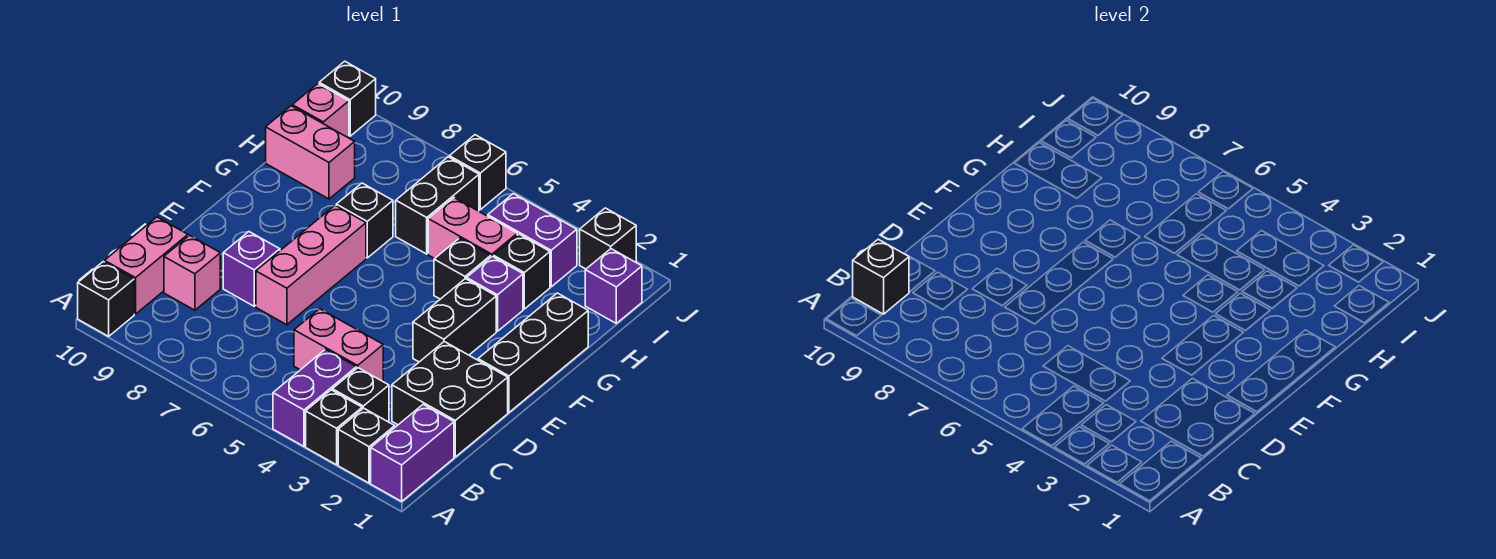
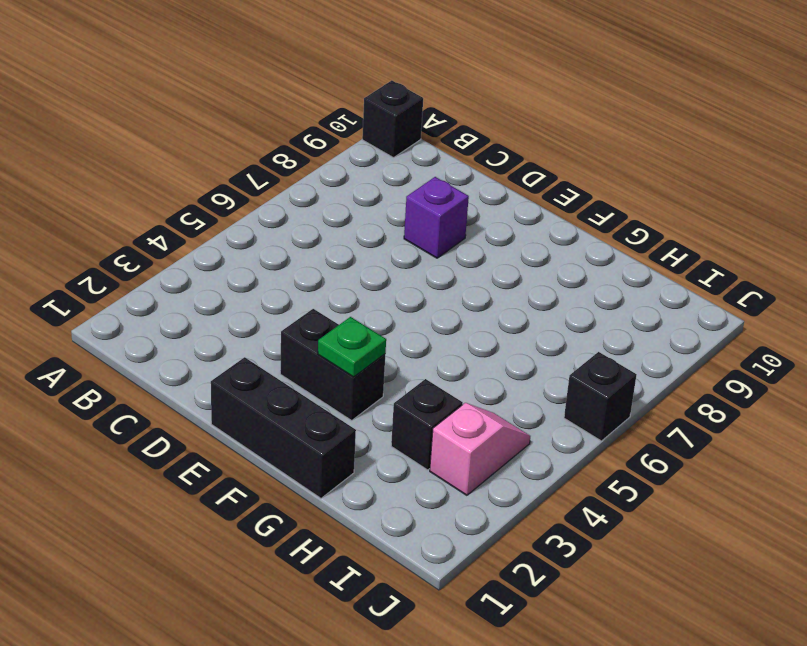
green plate F3 level 2 -> none
pink slope I3:I4 level 1 top 3 -> purple brick I3:I4 level 1
none -> purple brick A1:B1 level 1
none -> black brick A2 level 1
none -> black brick A3 level 1

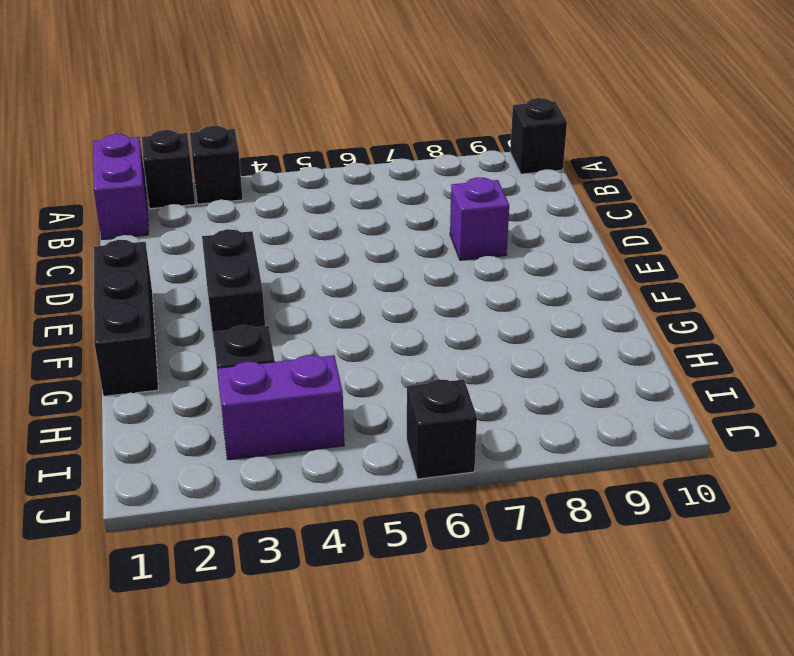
none -> purple brick A4:B4 level 1
none -> black brick B3 level 1
none -> pink brick B10:C10 level 1

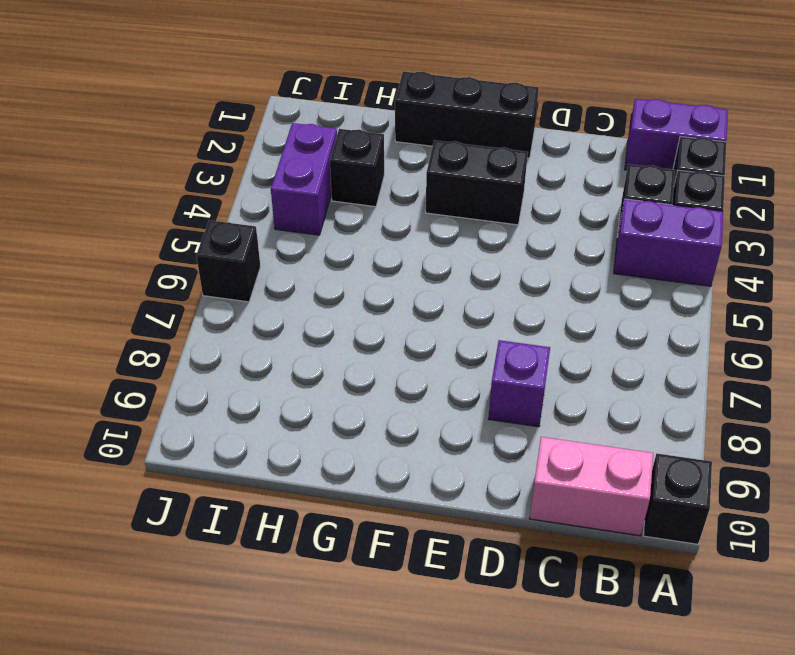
none -> black brick C1:D2 level 1
none -> pink brick C4:C5 level 1
none -> pink brick C9 level 1

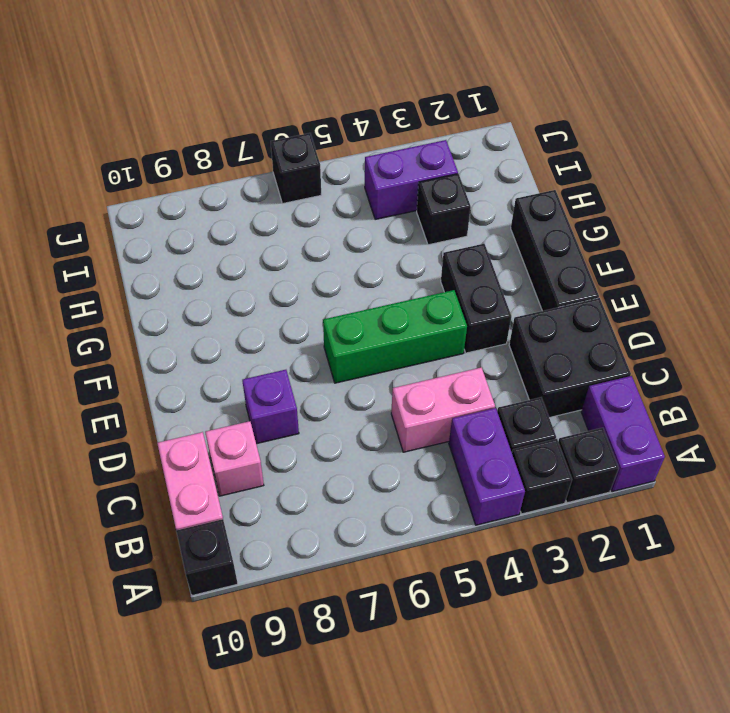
green brick E4:E6 level 1 -> none
none -> pink brick D7:F7 level 1
none -> purple brick G3 level 1
none -> black brick G4 level 1

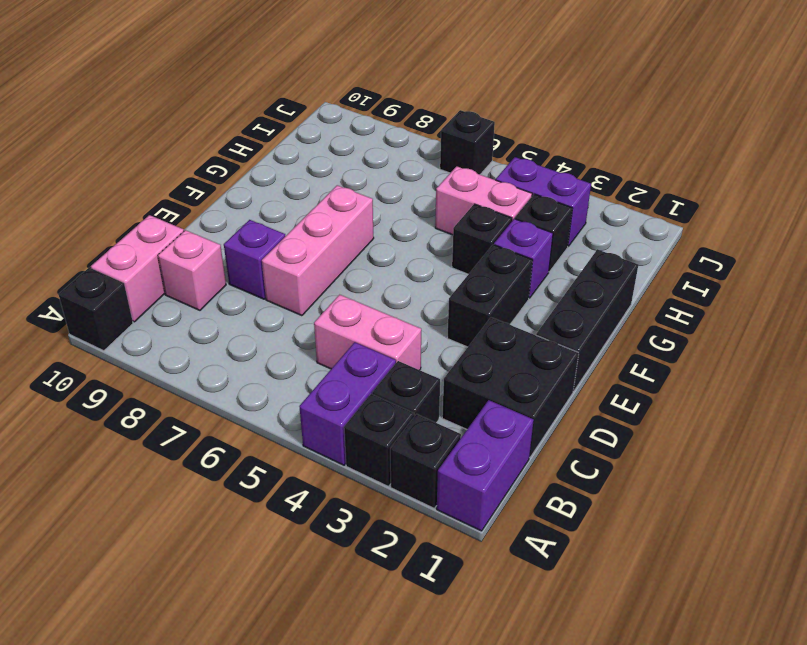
none -> black brick G7 level 1
none -> black brick H6:I6 level 1
none -> pink brick H9:H10 level 1

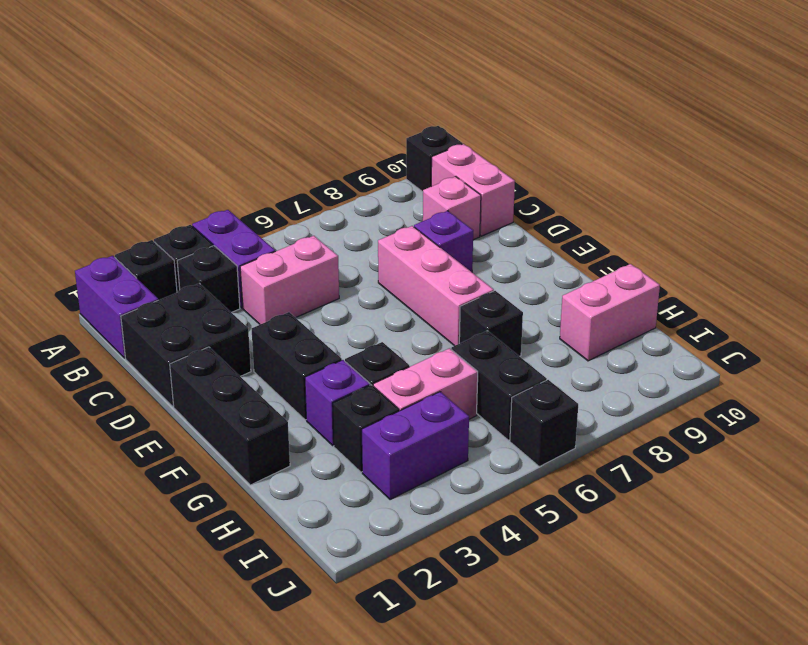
none -> purple brick I1 level 1
none -> pink brick I10 level 1
none -> black brick J2 level 1

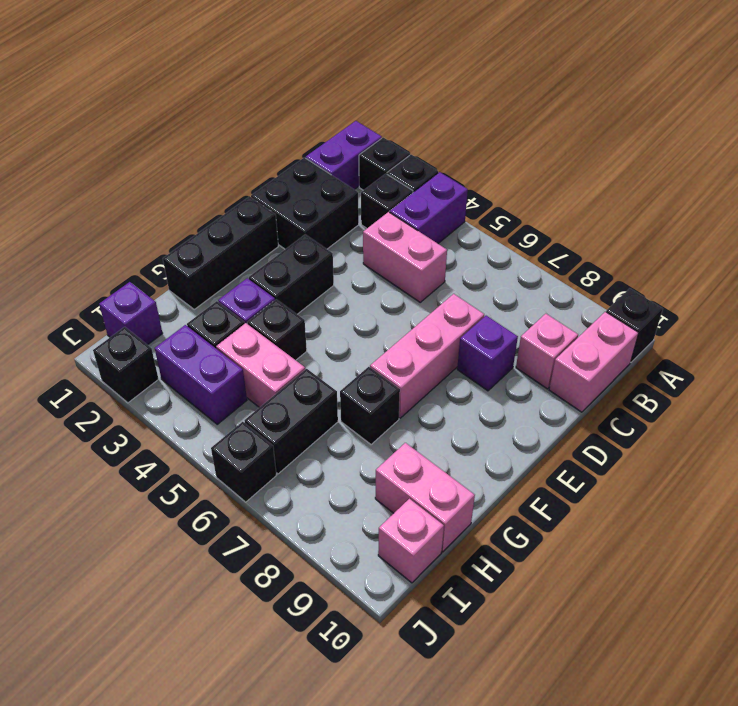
none -> black brick J10 level 1
none -> black brick B10 level 2

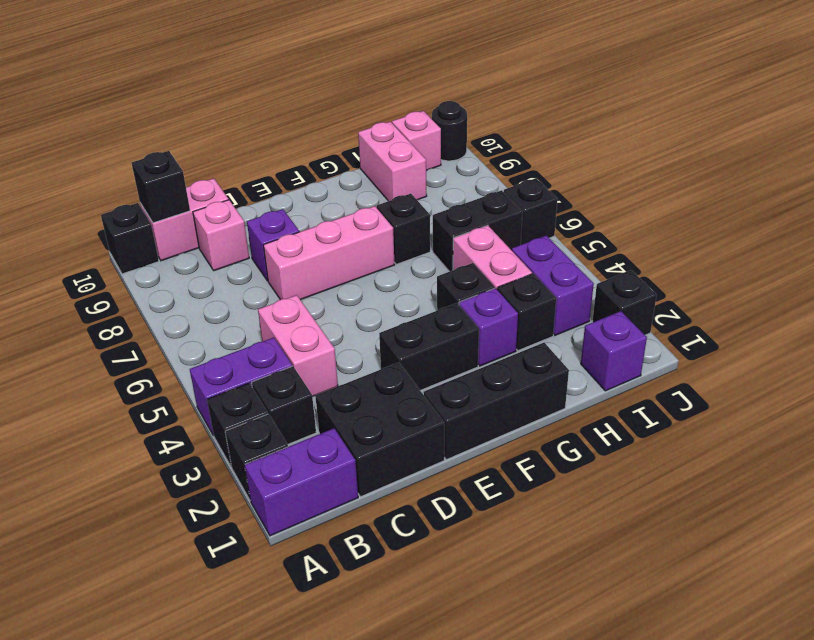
black round brick J10 level 1 -> black brick J10 level 1

